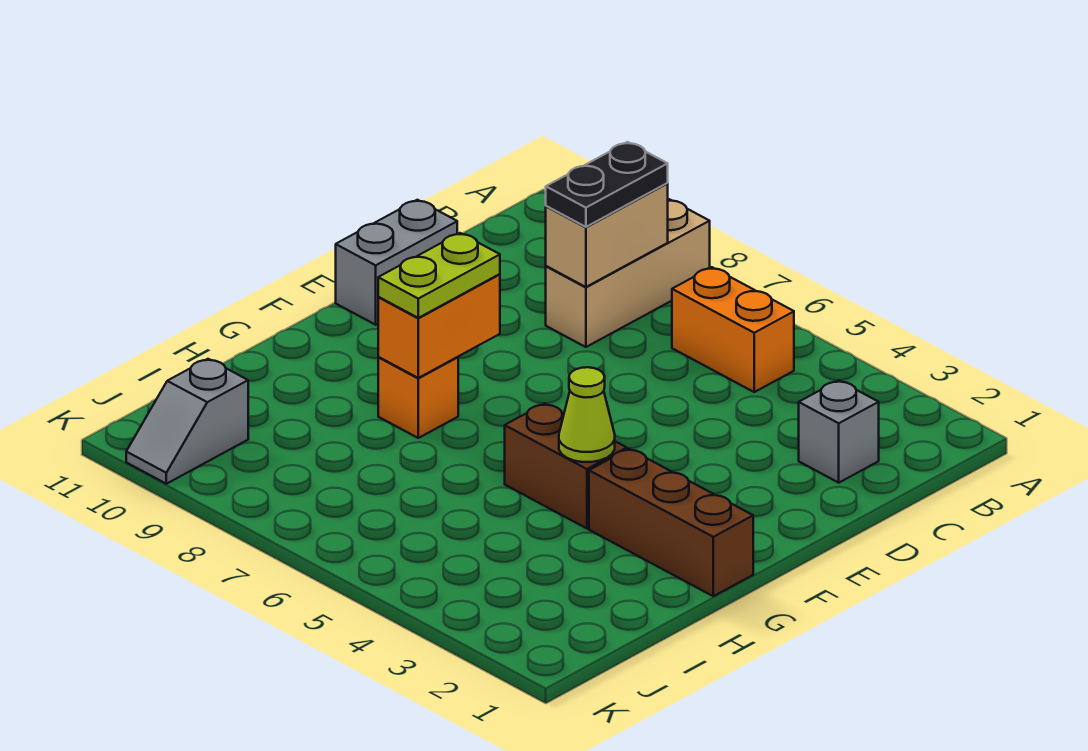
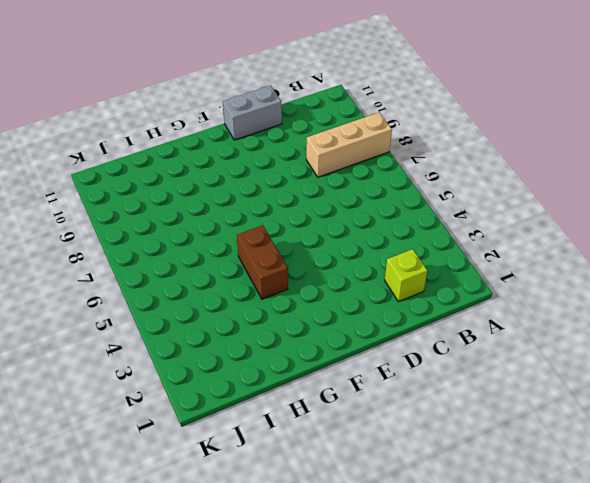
lime brick C2 level 1 -> grey brick C2 level 1
none -> orange brick B5:B6 level 1
none -> brown brick G1:G3 level 1
none -> orange brick G8 level 1

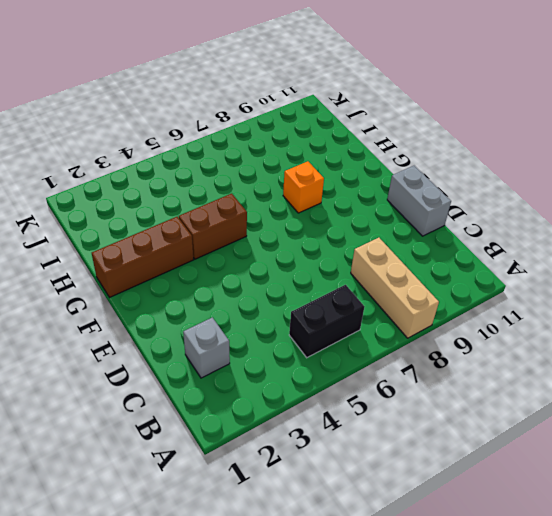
black brick B5:B6 level 1 -> orange brick B5:B6 level 1
none -> grey slope J10:K10 level 1 top J
none -> tan brick B8:C8 level 2
none -> orange brick F8:G8 level 2

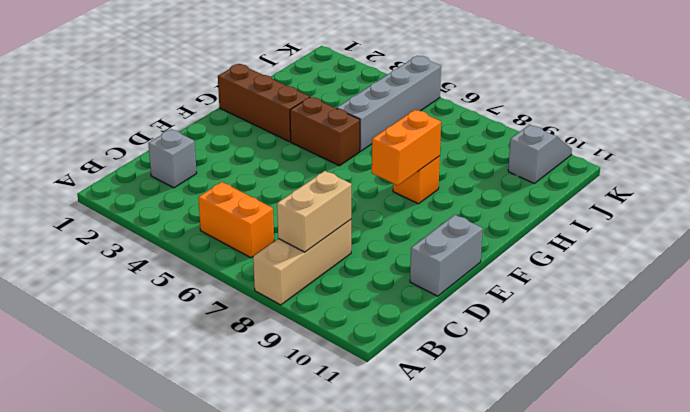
grey brick H5:K5 level 1 -> none
none -> lime cone G4 level 2
none -> black plate B8:C8 level 3
none -> lime plate F8:G8 level 3

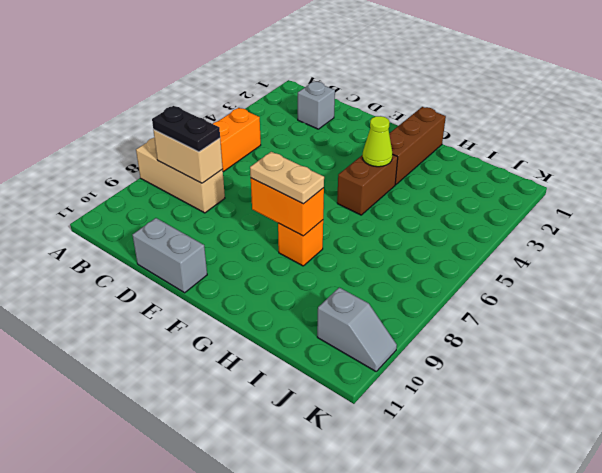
tan plate F8:G8 level 3 -> lime plate F8:G8 level 3

